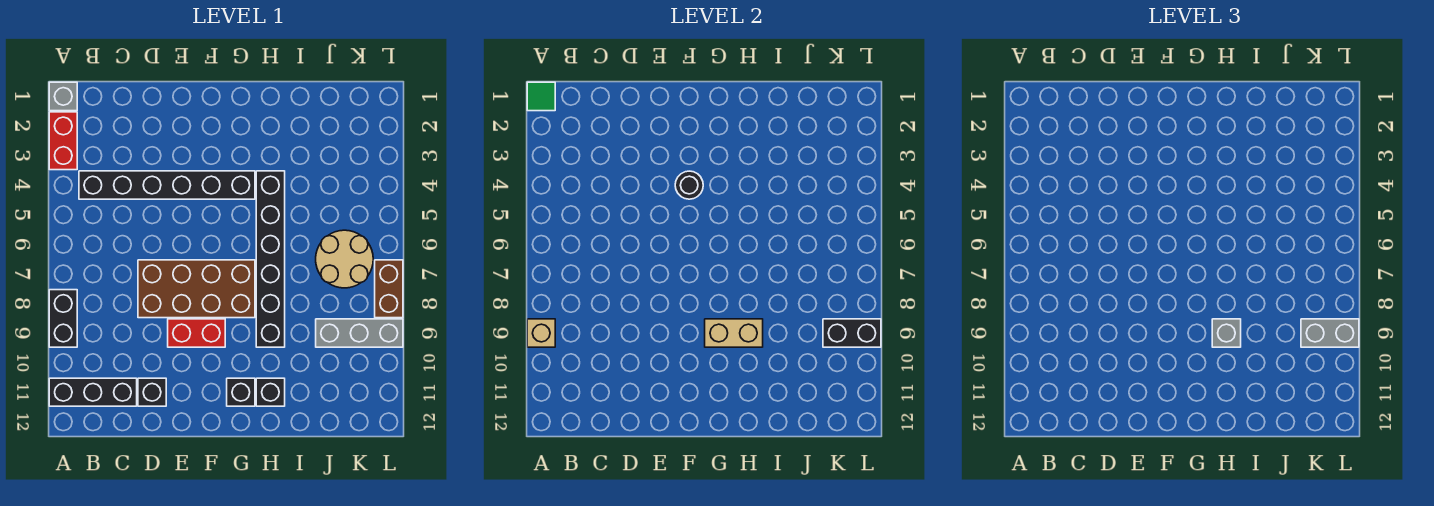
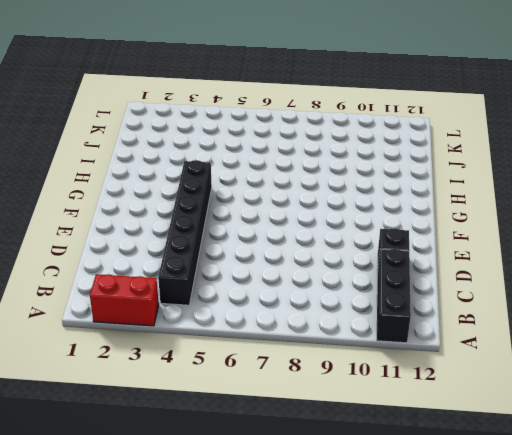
none -> grey brick A1 level 1
none -> black brick A8:A9 level 1
none -> brown brick D7:G8 level 1

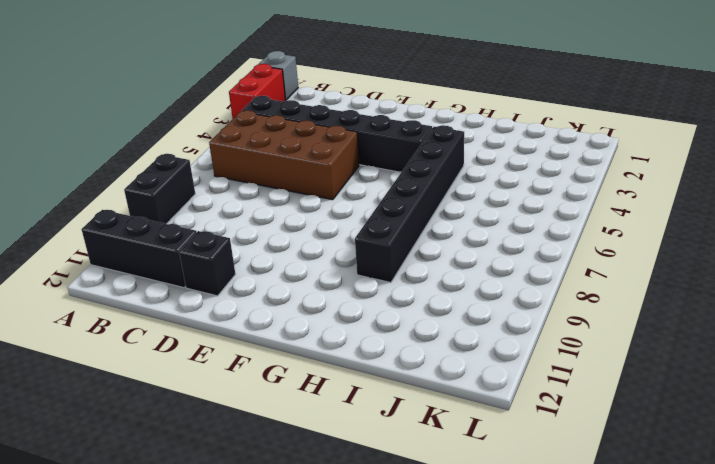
brown brick B5:E6 level 1 -> brown brick D7:G8 level 1
none -> red brick E9:F9 level 1
none -> black brick G11 level 1
none -> black brick H11 level 1

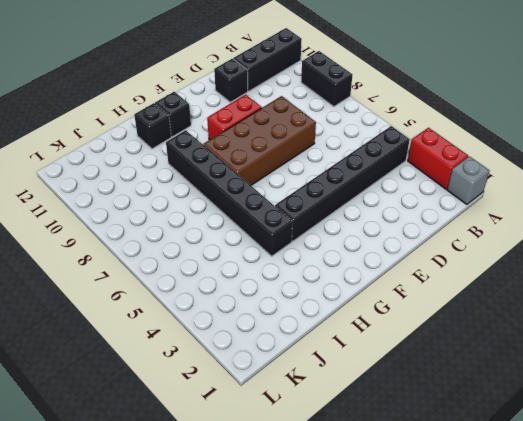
none -> tan round brick J6:K7 level 1
none -> grey brick J9:L9 level 1
none -> brown brick L7:L8 level 1

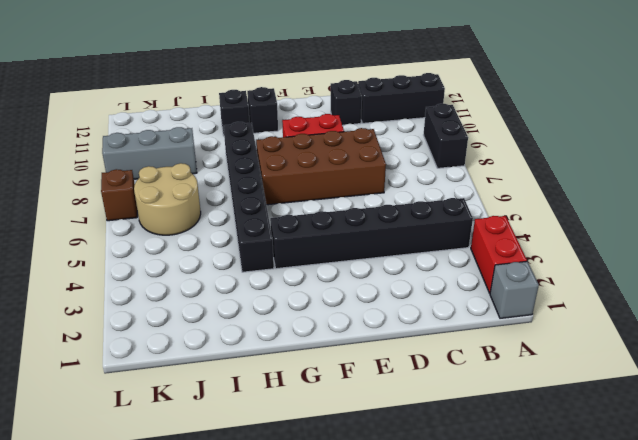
brown brick L7 level 1 -> brown brick L7:L8 level 1
none -> green tile A1 level 2
none -> tan brick A9 level 2
none -> black round brick F4 level 2

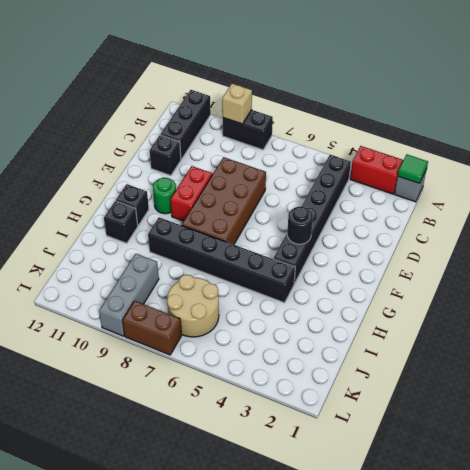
green round brick F10 level 1 -> none
none -> tan brick G9:H9 level 2
none -> black brick K9:L9 level 2
none -> grey brick H9 level 3

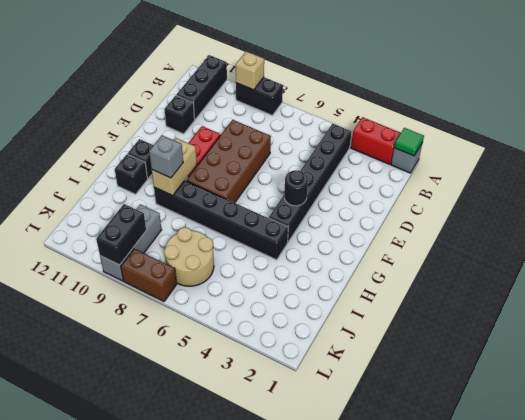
none -> grey brick K9:L9 level 3

